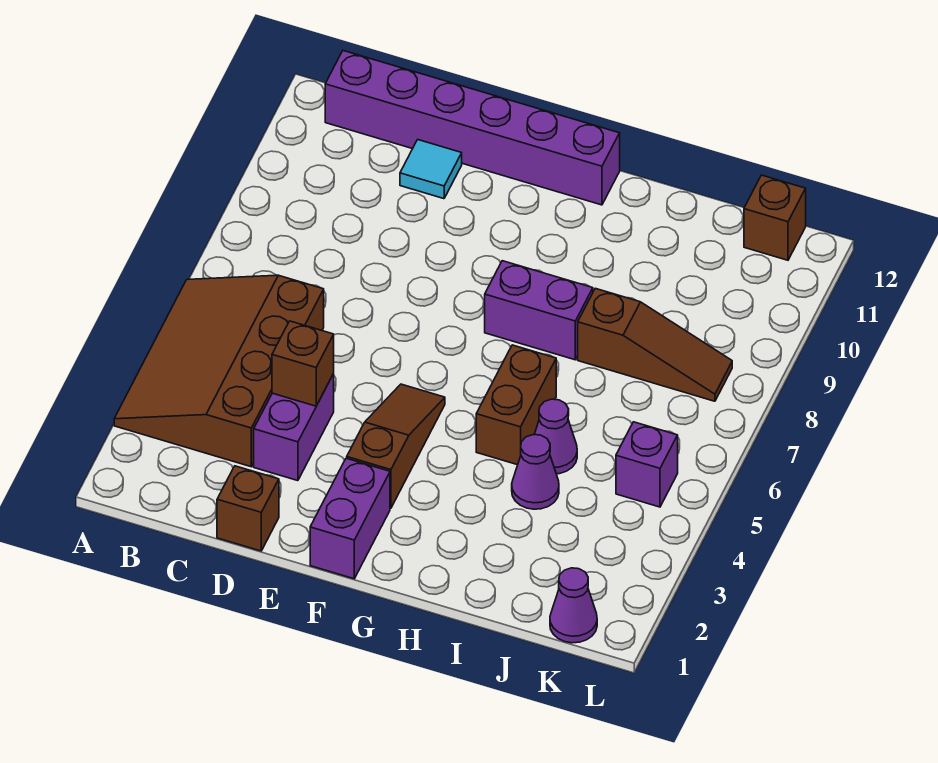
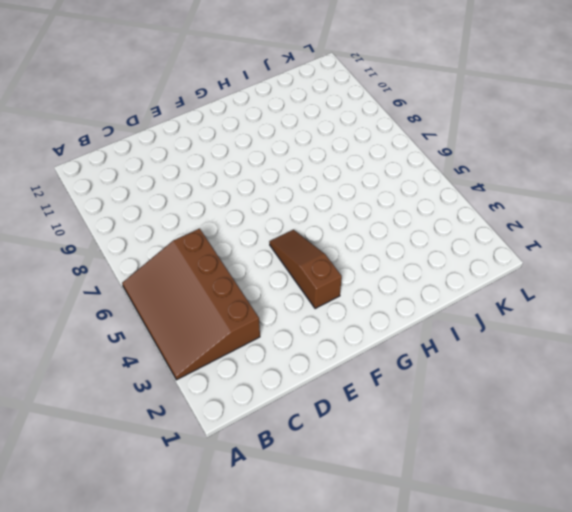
none -> purple brick B12:G12 level 1
none -> brown brick D1 level 1
none -> purple brick D3:D4 level 1

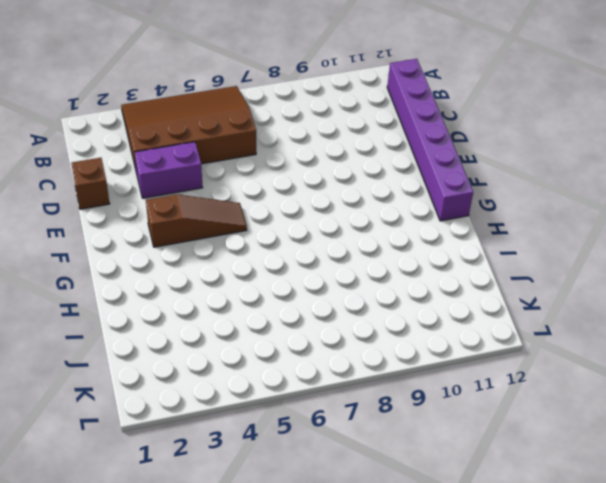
none -> cyan tile D11 level 1
none -> purple brick F1:F2 level 1
none -> purple brick G8:H8 level 1

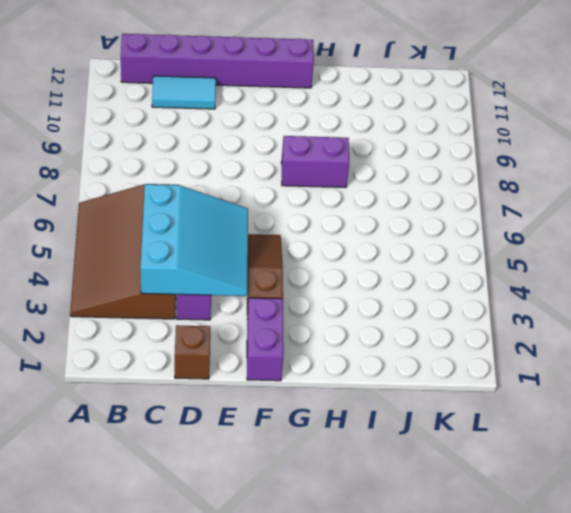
cyan slope C3:E5 level 2 top C -> brown brick D4 level 2
cyan tile C11:D11 level 1 -> cyan tile D11 level 1
none -> brown brick H5:H6 level 1
none -> purple cone I4 level 1
none -> purple cone I5 level 1

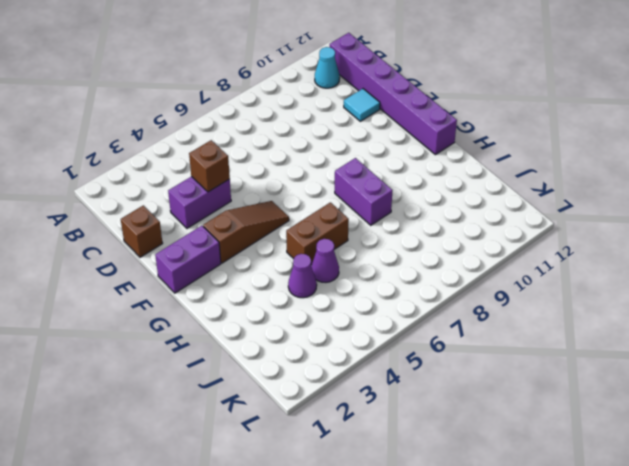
cyan cone B11 level 1 -> none
none -> brown slope A3:C6 level 1 top C
none -> brown slope I8:K8 level 1 top I
none -> purple cone K1 level 1

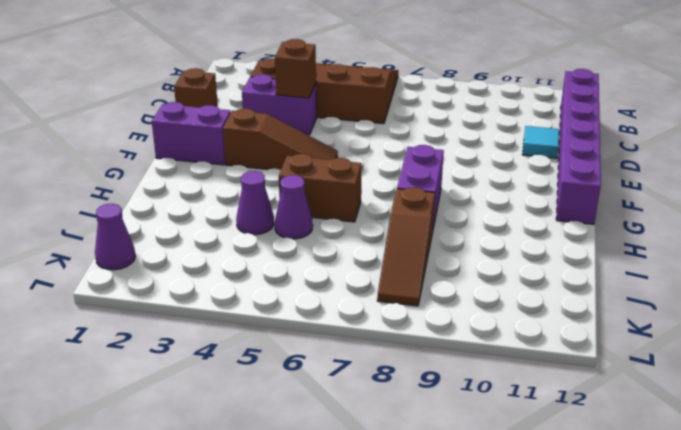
none -> purple brick K5 level 1
none -> brown brick K12 level 1

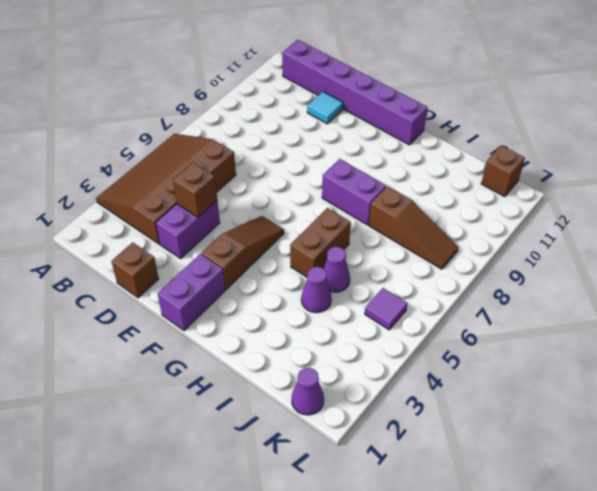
purple tile K5 level 1 -> purple brick K5 level 1

